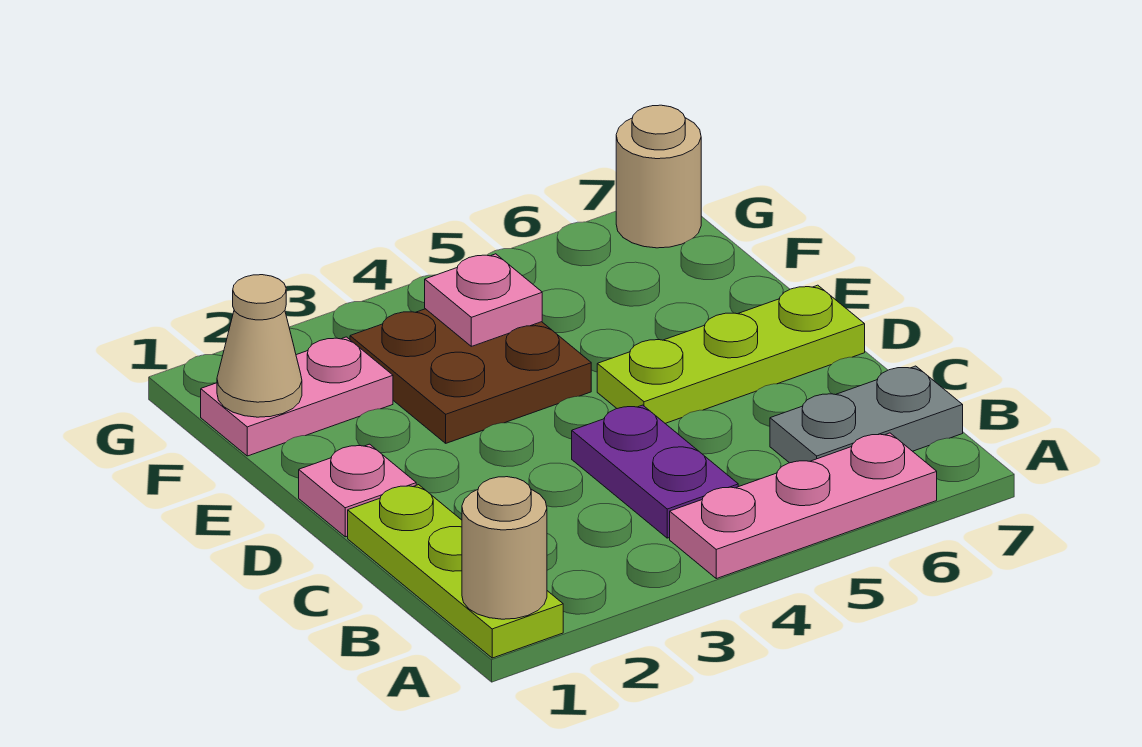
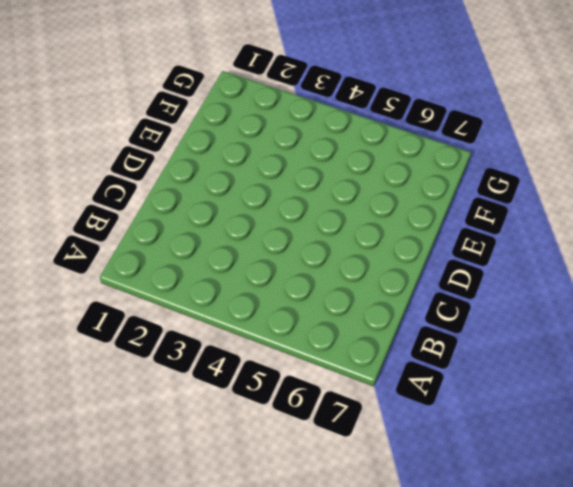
none -> lime plate A1:C1 level 1
none -> pink plate A4:A6 level 1
none -> purple plate B4:C4 level 1

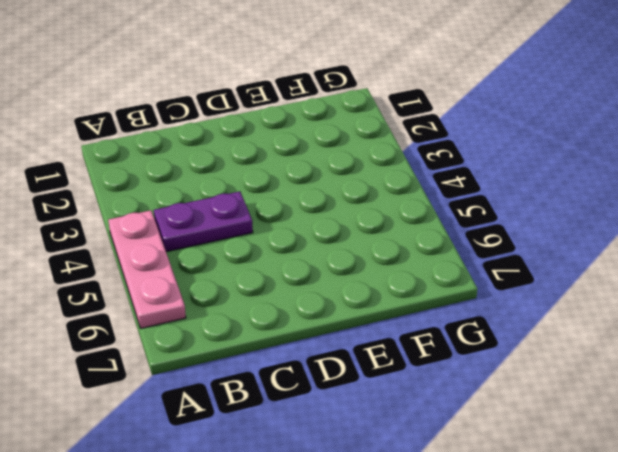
none -> lime plate A1:C1 level 1
none -> grey plate B6:B7 level 1
none -> pink plate D1 level 1

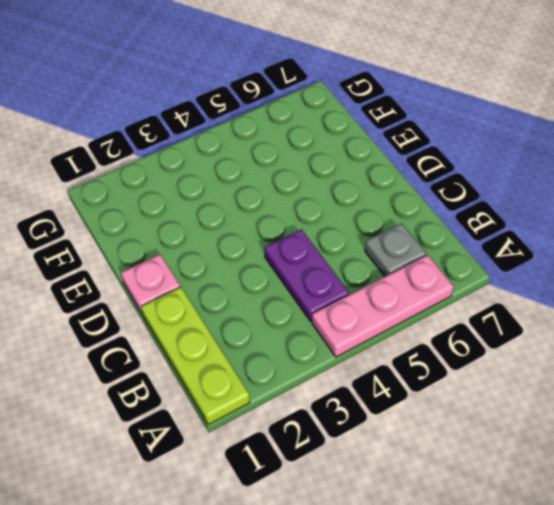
grey plate B6 level 1 -> grey plate B6:B7 level 1
none -> lime plate D5:D7 level 1
none -> brown plate E3:F4 level 1
none -> pink plate F1:F2 level 1

